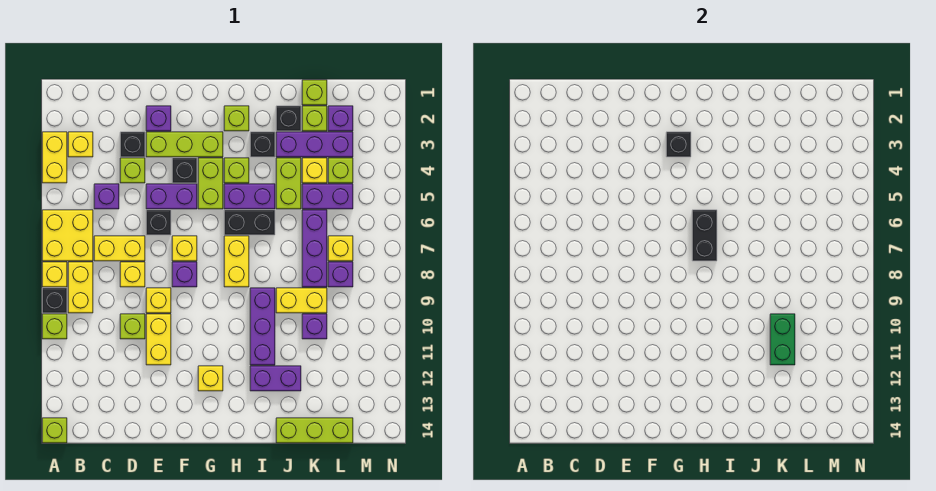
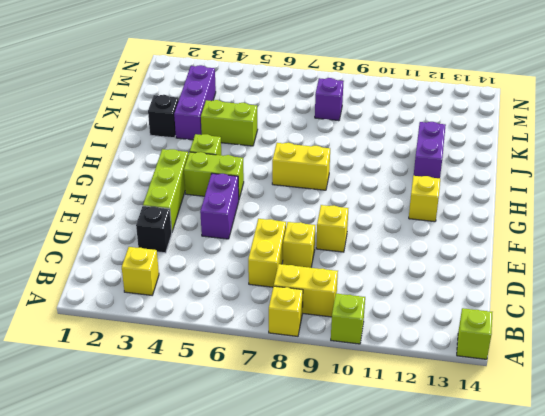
none -> yellow brick A3:A4 level 1
none -> yellow brick A6:B7 level 1
none -> black brick A9 level 1
none -> purple brick C5 level 1

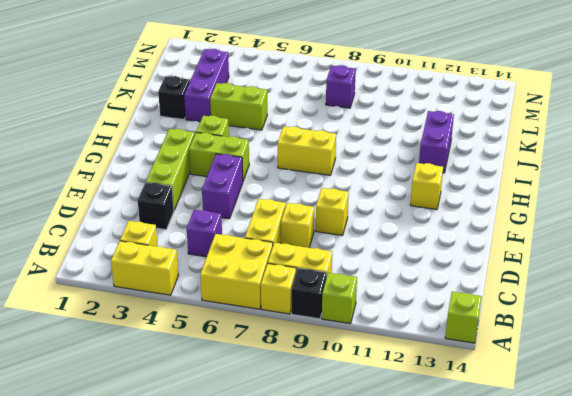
none -> lime brick D4 level 1
none -> lime brick D10 level 1
none -> purple brick E2 level 1
none -> black brick E6 level 1

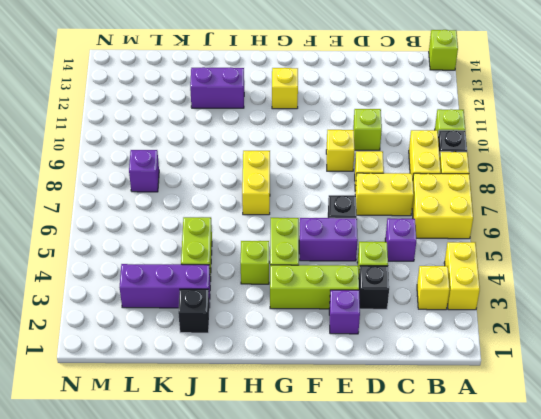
none -> yellow brick E10:E11 level 1
none -> black brick F4 level 1
none -> yellow brick F7 level 1
none -> purple brick F8 level 1

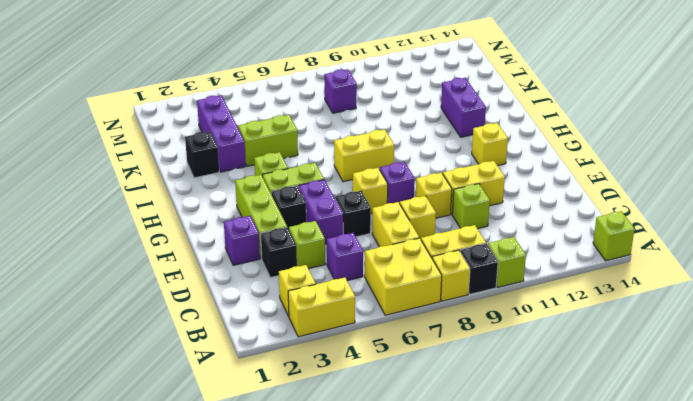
none -> lime brick H2 level 1
none -> purple brick H5:I5 level 1
none -> black brick H6:I6 level 1
none -> black brick I3 level 1

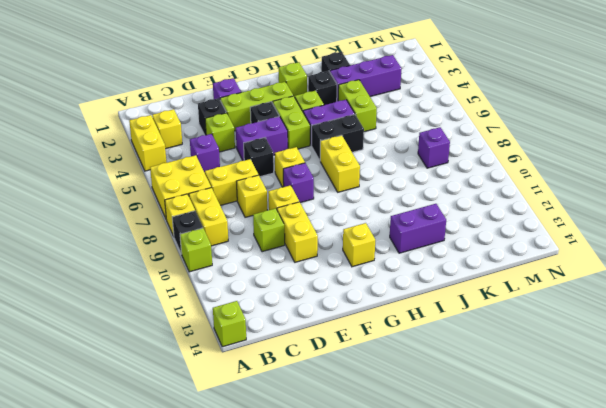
none -> purple brick I9:I11 level 1
none -> yellow brick J9:K9 level 1
none -> lime brick J14:L14 level 1
none -> lime brick K1 level 1

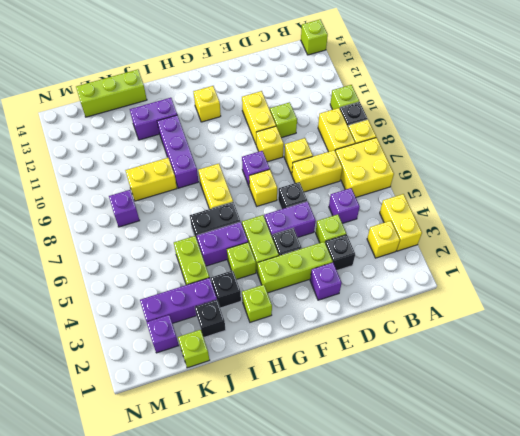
none -> lime brick K2 level 1
none -> yellow brick K4 level 1
none -> purple brick K5:L5 level 1
none -> purple brick K6:K8 level 1

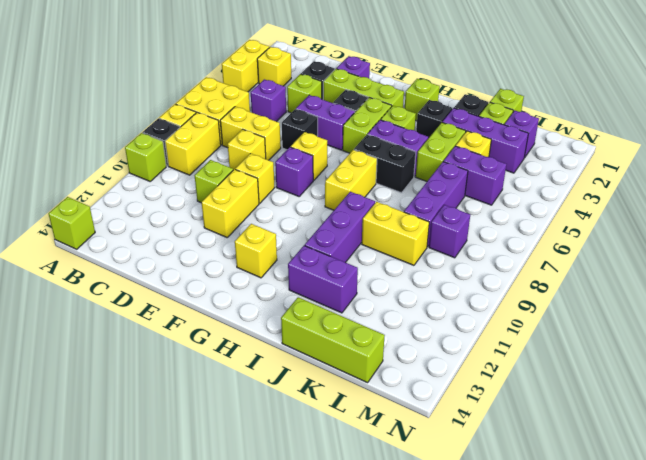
none -> purple brick K10 level 1
none -> lime brick L4 level 1
none -> yellow brick L7 level 1
none -> black brick G3 level 2

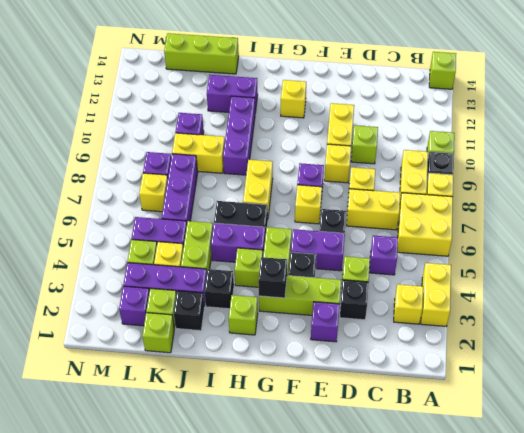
none -> black brick H6:H7 level 2
none -> green brick K10:K11 level 2

